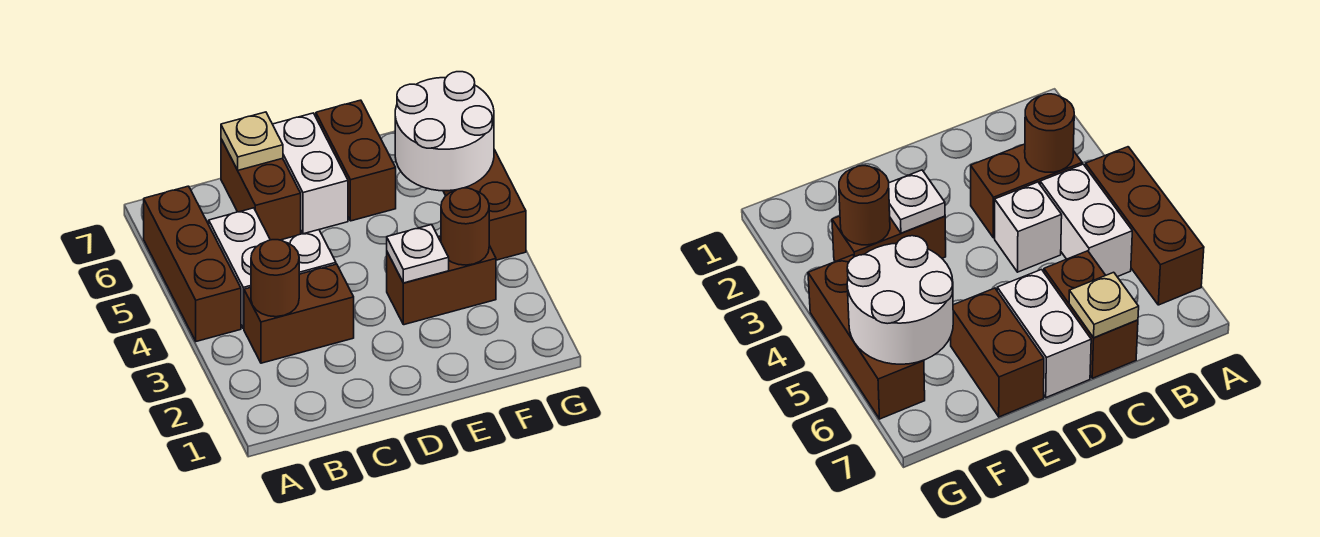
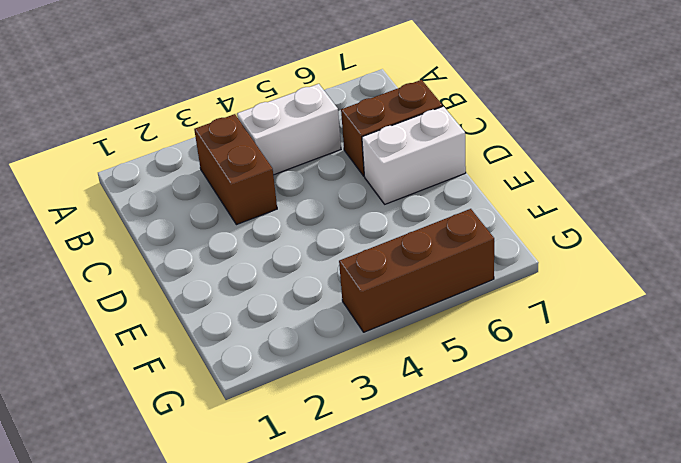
none -> brown brick A4:A6 level 1
none -> white brick C4 level 1
none -> brown brick E3:F3 level 1

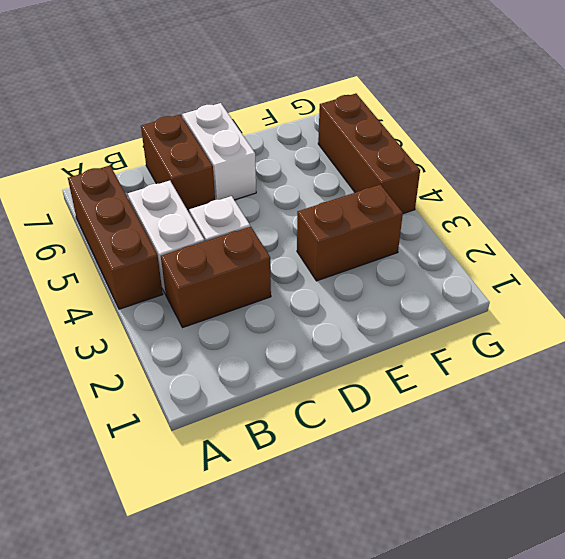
none -> brown brick E6:E7 level 1
none -> brown round brick B3 level 2
none -> tan plate C7 level 2

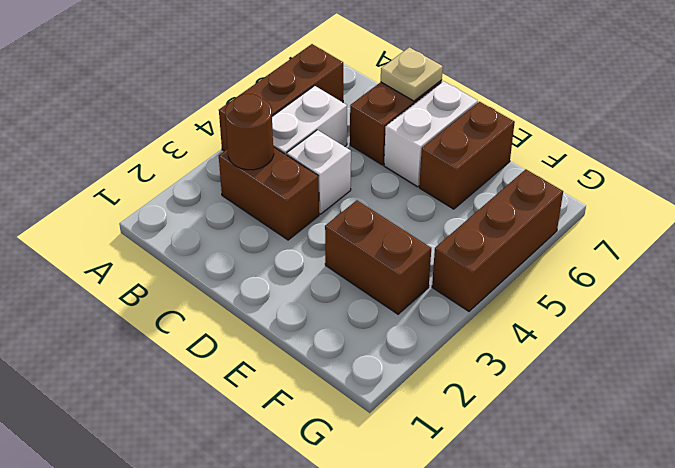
none -> white plate E3 level 2
none -> brown round brick F3 level 2
none -> white round brick F5:G6 level 2

